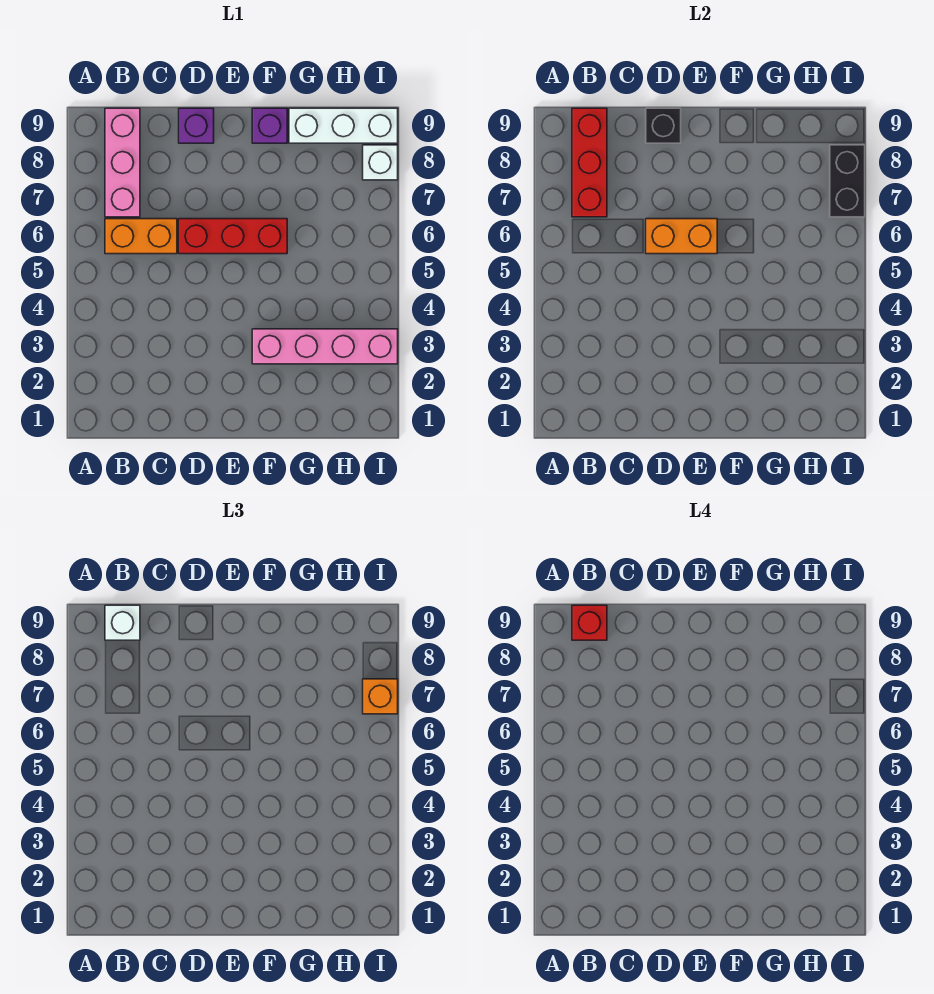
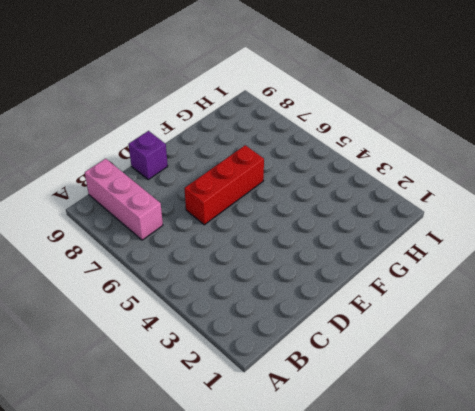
none -> orange brick B6:C6 level 1
none -> pink brick F3:I3 level 1
none -> purple brick F9 level 1

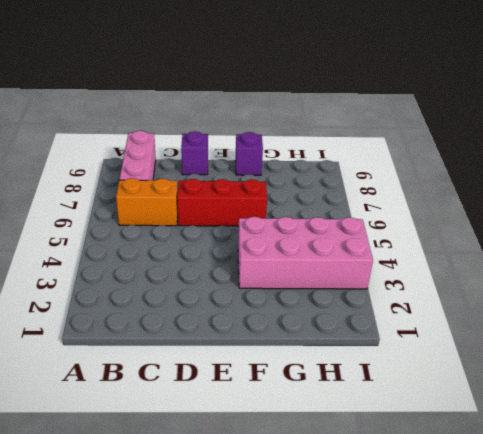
pink brick F3:I4 level 1 -> pink brick F3:I3 level 1
none -> white brick G9:I9 level 1
none -> white brick I8 level 1
none -> red brick B7:B9 level 2

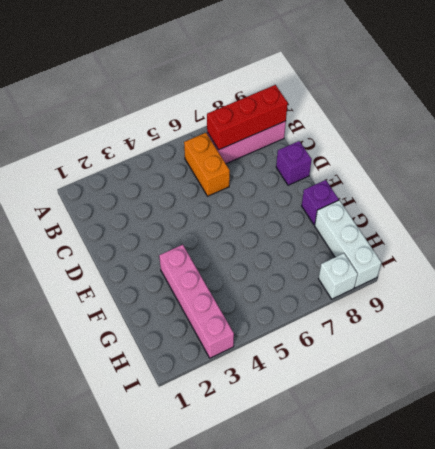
none -> red brick D6:F6 level 1
none -> orange brick D6:E6 level 2
none -> black brick D9 level 2

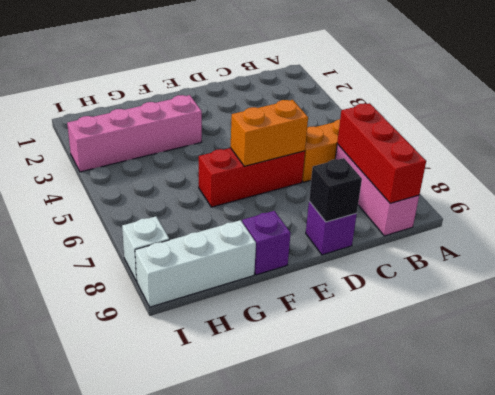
none -> black brick I7:I8 level 2
none -> white brick B9 level 3
none -> orange brick I7 level 3

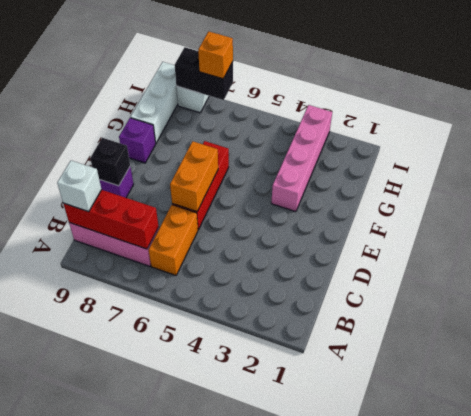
none -> red brick B9 level 4

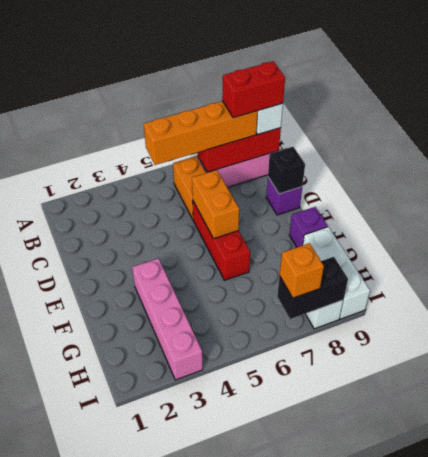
orange brick B5:B8 level 3 -> none
red brick B8:B9 level 4 -> red brick B9 level 4

